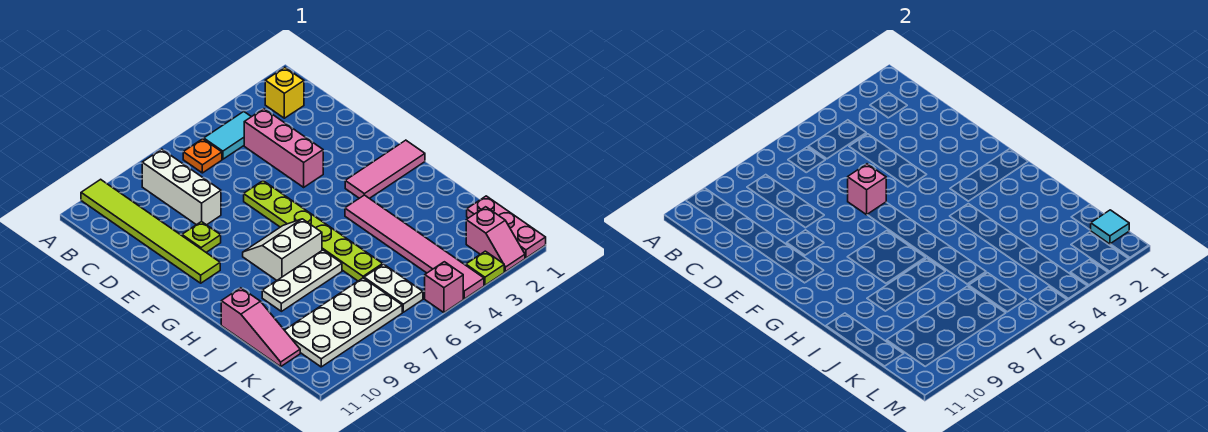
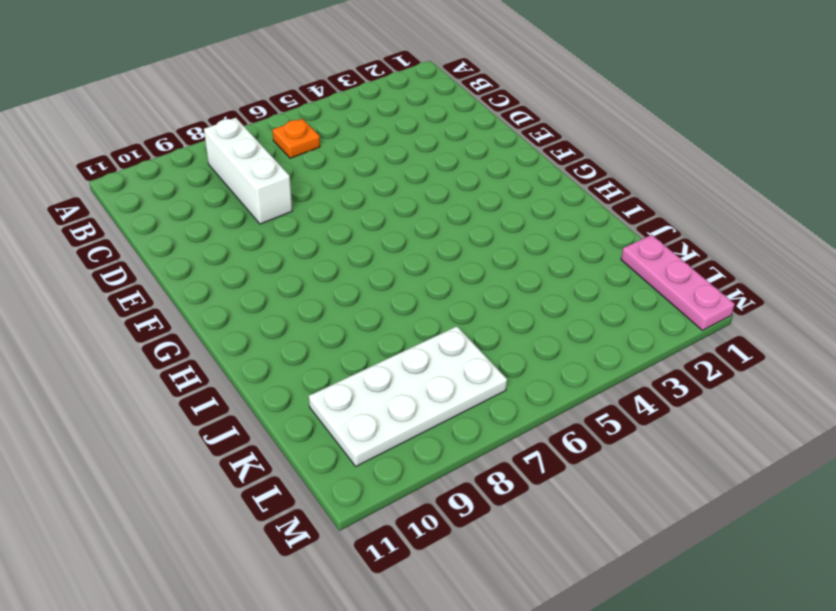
none -> lime tile A10:F10 level 1
none -> yellow brick B2 level 1
none -> cyan tile B4:B5 level 1

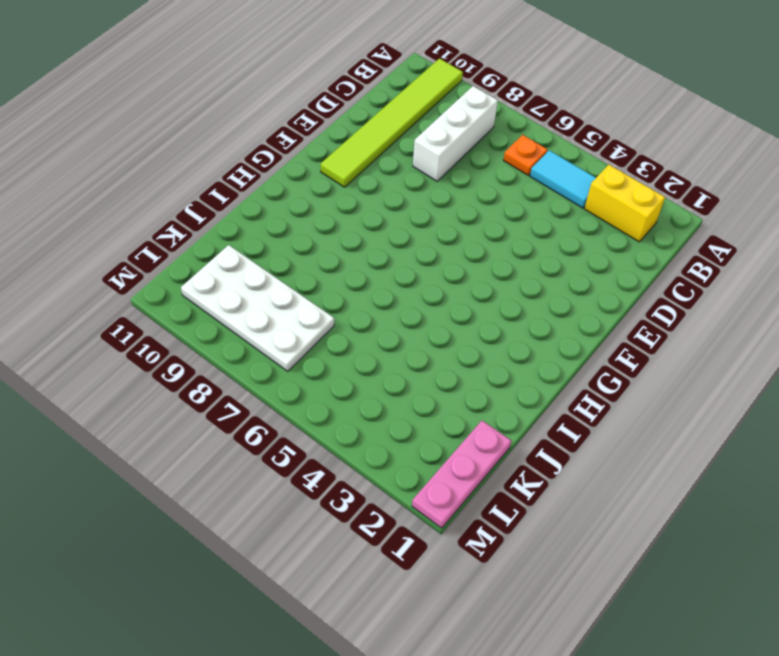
yellow brick B2:B3 level 1 -> yellow brick B2 level 1
none -> pink brick C4:E4 level 1
none -> lime plate E6:J6 level 1
none -> lime plate E9 level 1

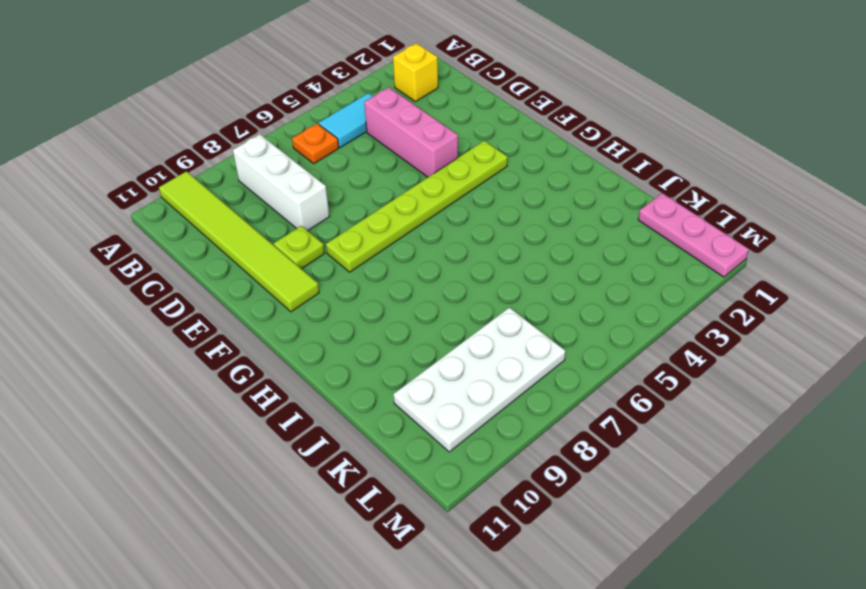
lime plate F3:F8 level 1 -> lime plate E6:J6 level 1
none -> pink tile G1:G3 level 1
none -> white slope G7:H8 level 1 top H
none -> pink tile H4:M4 level 1

